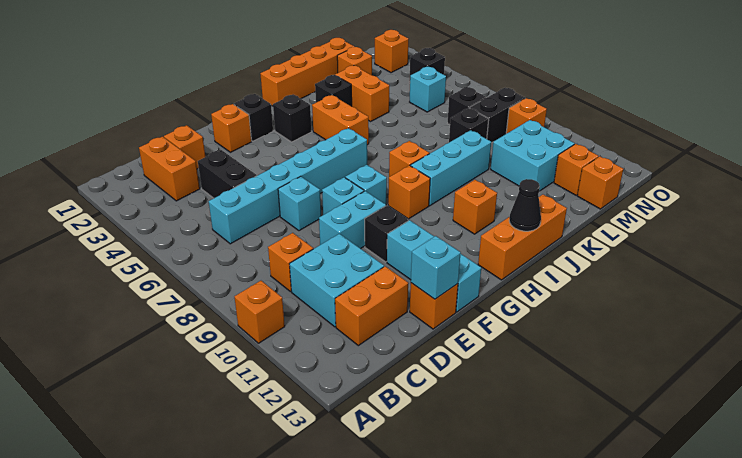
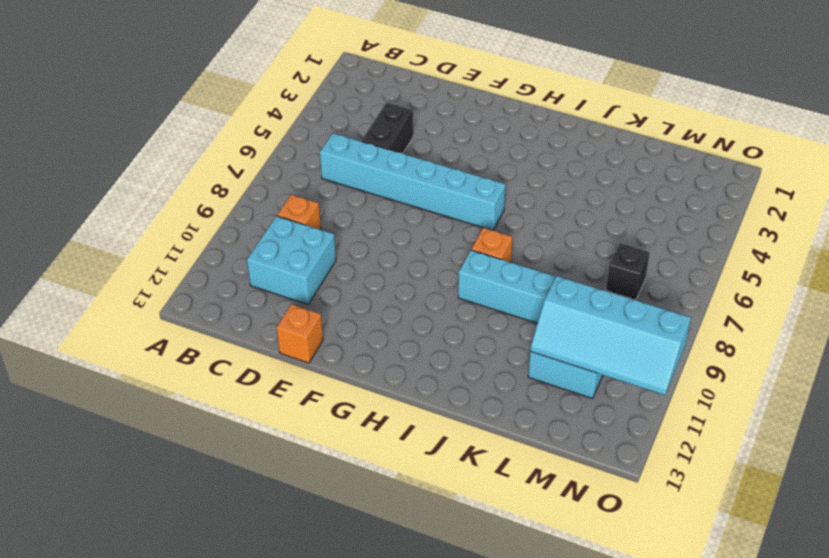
cyan slope L10:O11 level 2 top 10 -> none
none -> orange brick A10 level 1
none -> orange brick C2:C3 level 1
none -> orange brick C12:D12 level 1
none -> orange brick D2 level 1

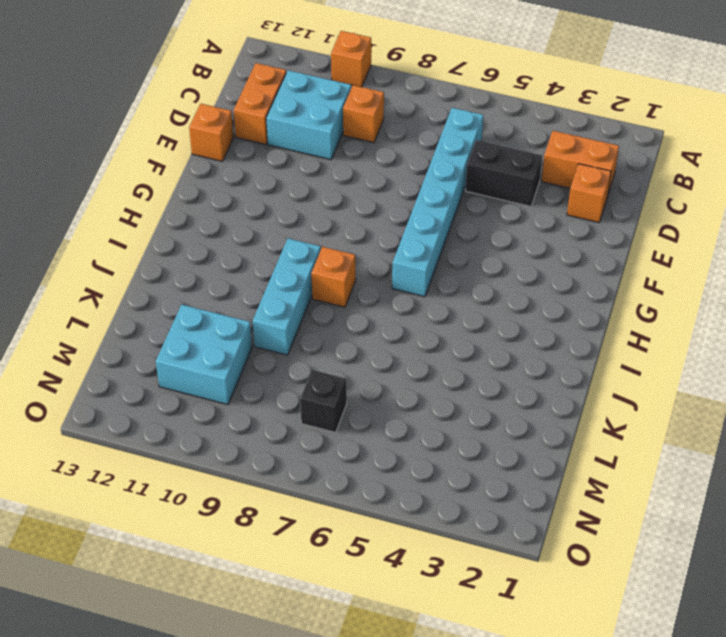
none -> cyan brick E7 level 1
none -> cyan brick E9:F9 level 1
none -> orange brick F2 level 1
none -> cyan brick F8 level 1

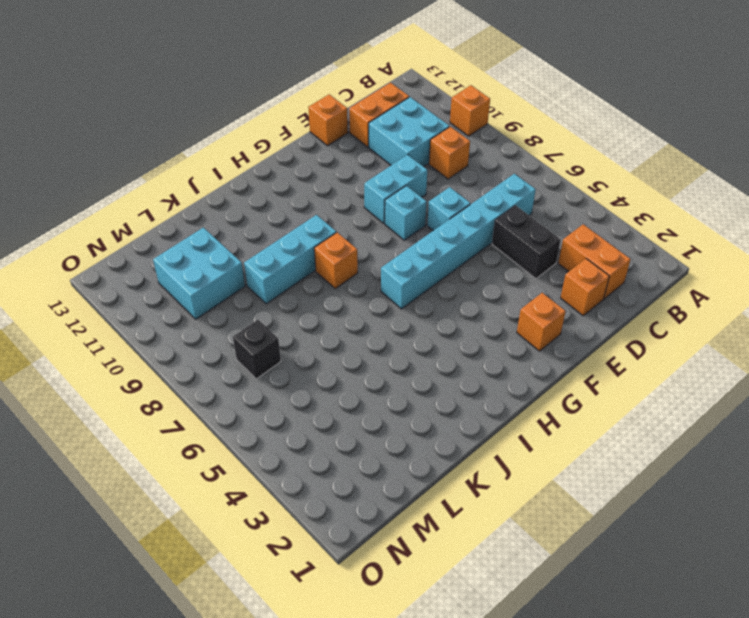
none -> black brick F10 level 1
none -> cyan brick F11:F13 level 1
none -> black brick G2 level 1
none -> cyan brick G8 level 1

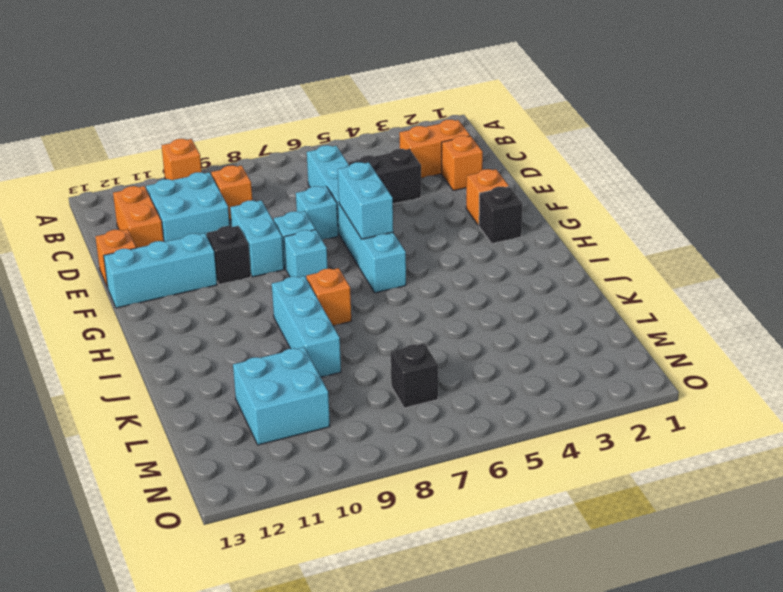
cyan brick F6:G6 level 2 -> none
none -> black brick H3 level 1
none -> orange brick H9 level 1
none -> orange brick H13:J13 level 1
none -> orange brick I1:L1 level 1

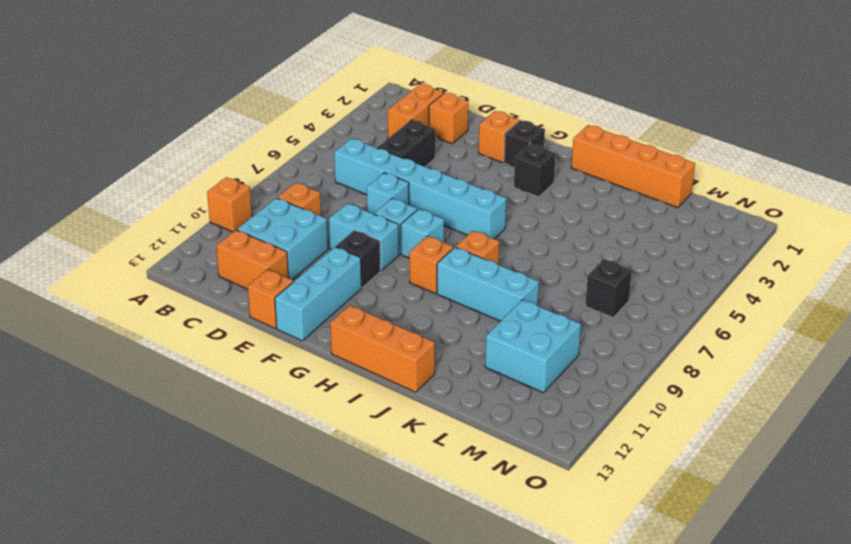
none -> orange brick I4:I5 level 1
none -> orange brick I11 level 1
none -> black brick J3 level 1
none -> orange brick K3:K4 level 1

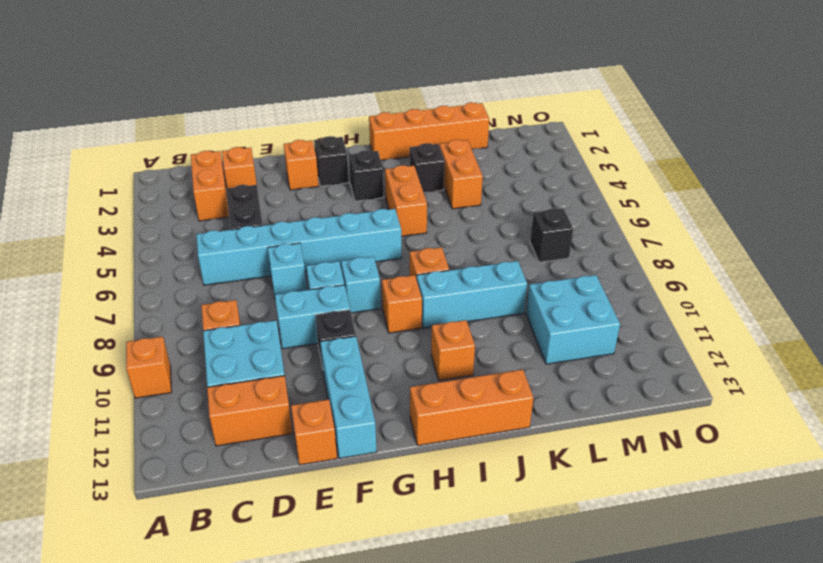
none -> orange brick L2 level 1
none -> black brick L8 level 1
none -> cyan brick M5 level 1
none -> black brick M8:N8 level 1

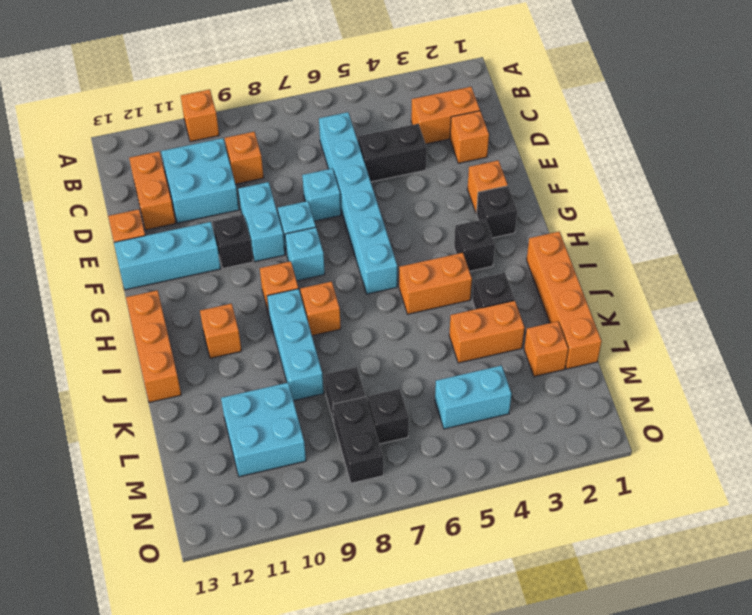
cyan brick M4:M5 level 1 -> cyan brick M5 level 1
none -> orange brick M12 level 1
none -> orange brick M13 level 1
none -> orange brick N2 level 1
none -> black brick N4 level 1

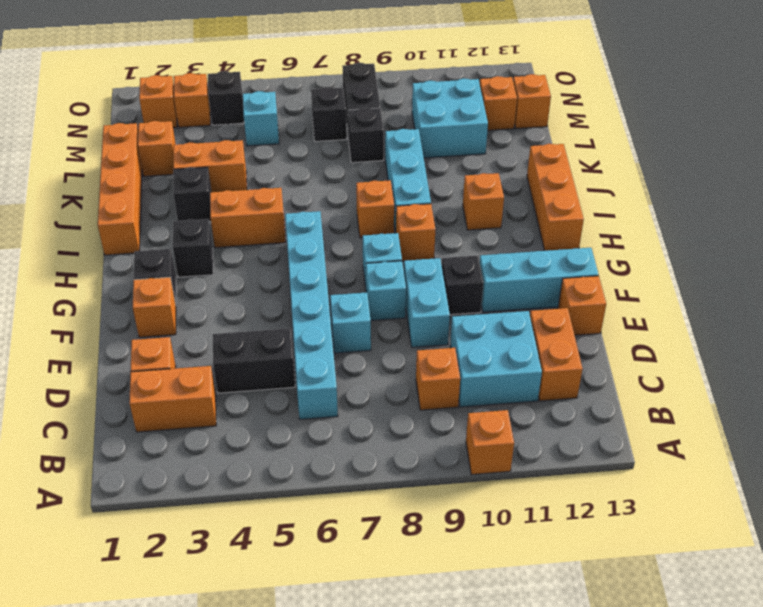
orange brick N3 level 1 -> orange brick N9 level 1
none -> cyan brick E13 level 2
none -> black cone I13 level 2

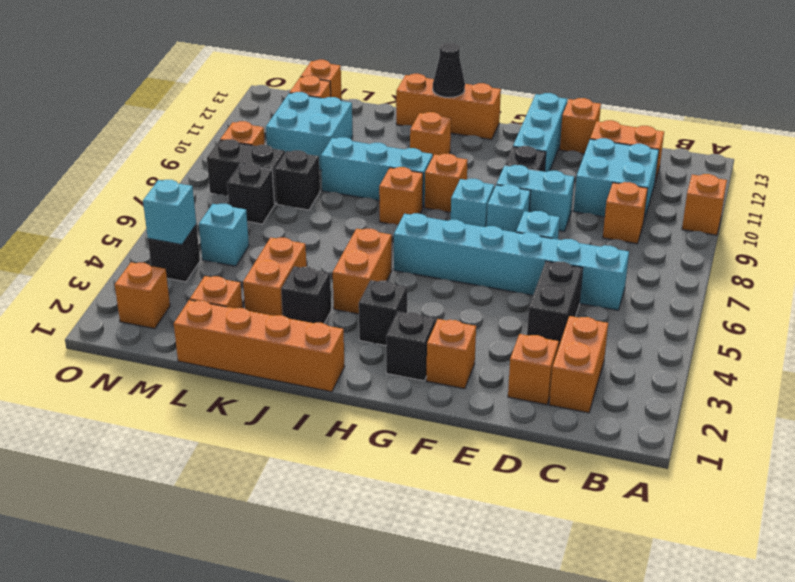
cyan brick N4 level 2 -> cyan brick E13 level 2

